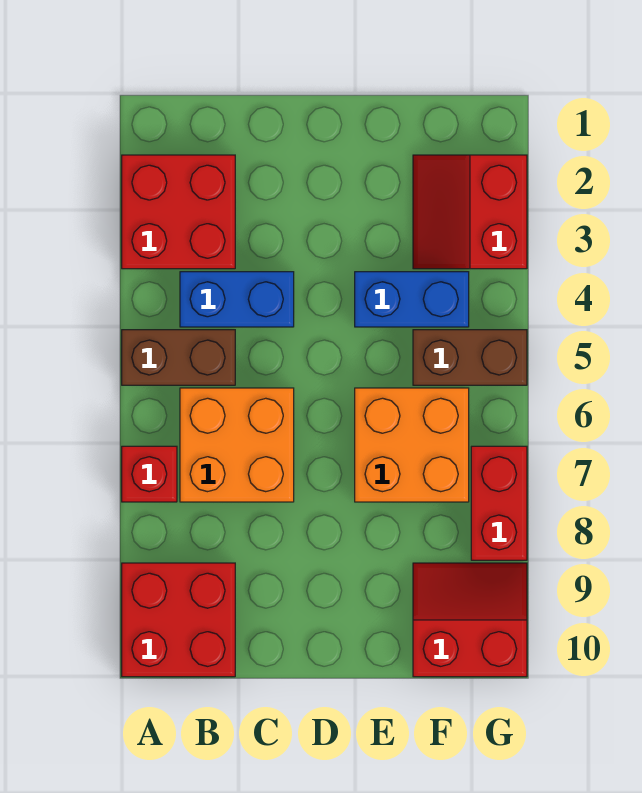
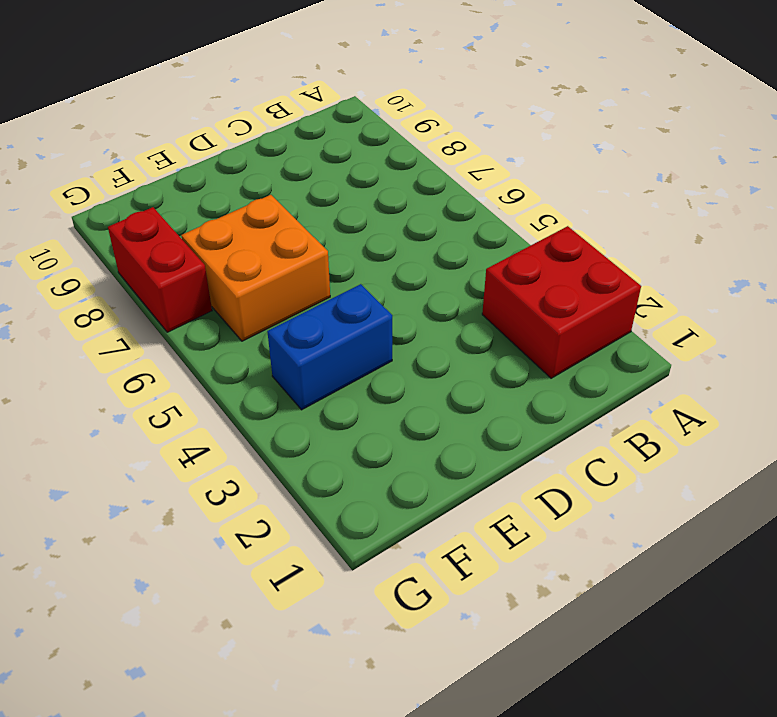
none -> brown brick A5:B5 level 1
none -> red brick A7 level 1
none -> red brick A9:B10 level 1

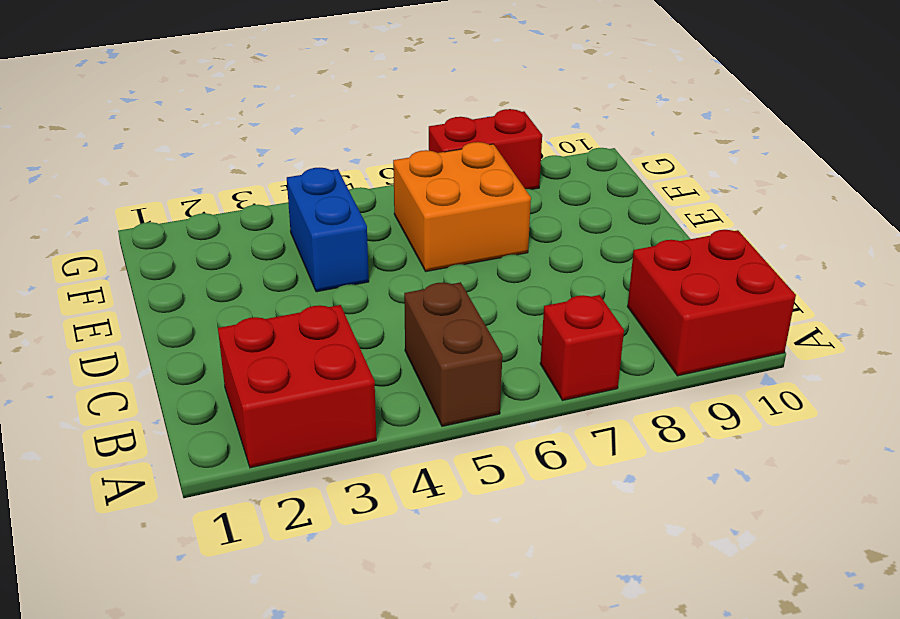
none -> blue brick B4:C4 level 1
none -> orange brick B6:C7 level 1
none -> red slope F2:G3 level 1 top G

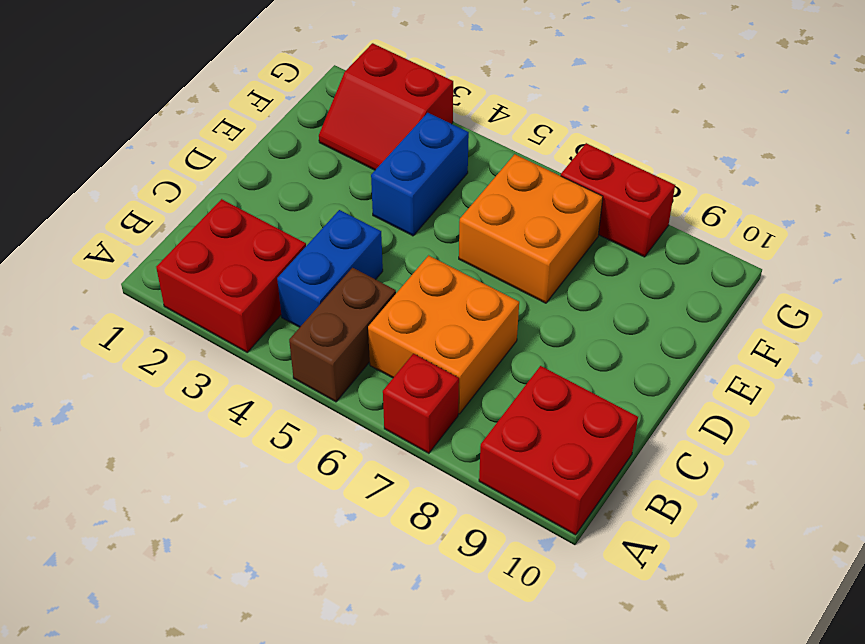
none -> brown brick F5:G5 level 1
none -> red slope F9:G10 level 1 top 10

